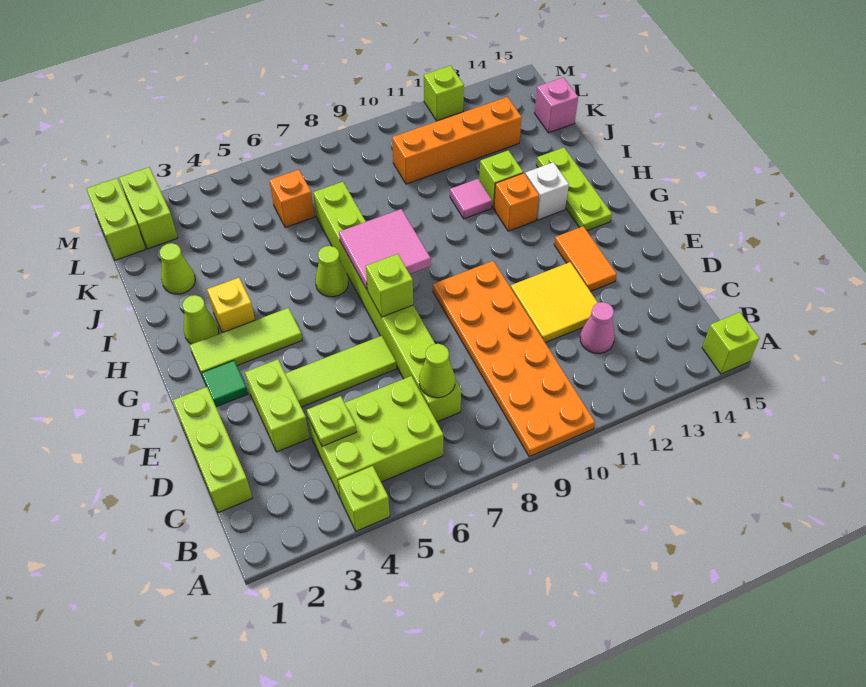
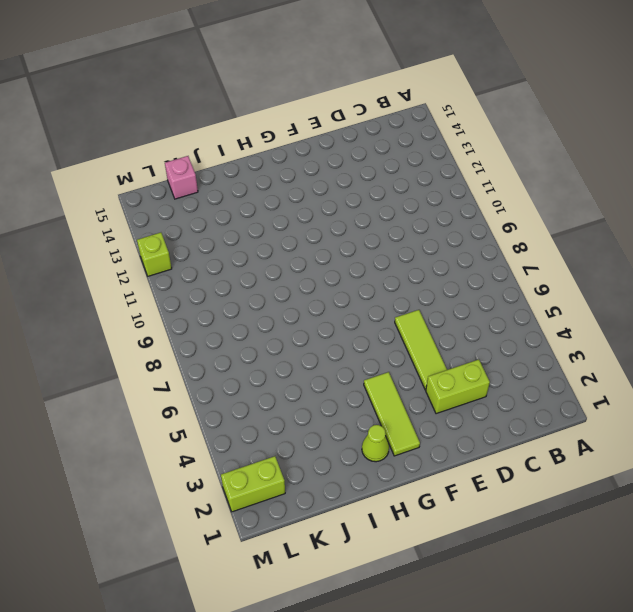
none -> lime brick A4 level 1
none -> orange plate A9:F10 level 1
none -> lime brick A15 level 1
none -> lime brick B4:C6 level 1

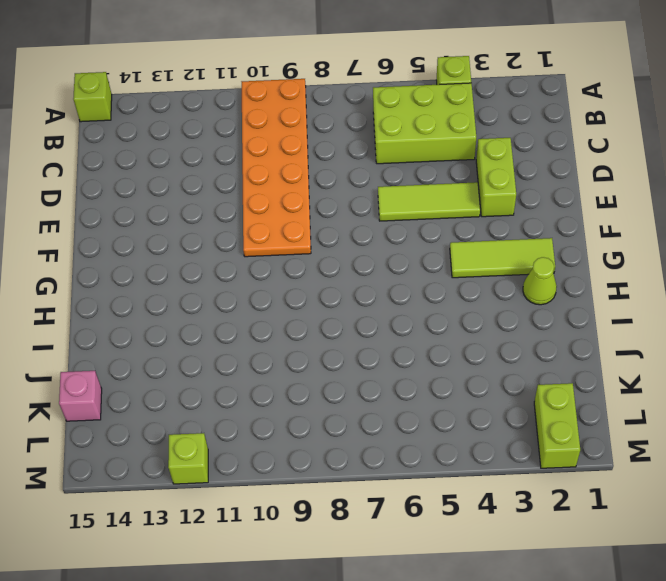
none -> lime brick C1:E1 level 1
none -> lime brick C7:J7 level 1
none -> pink cone C12 level 1
none -> yellow tile D11:E12 level 1

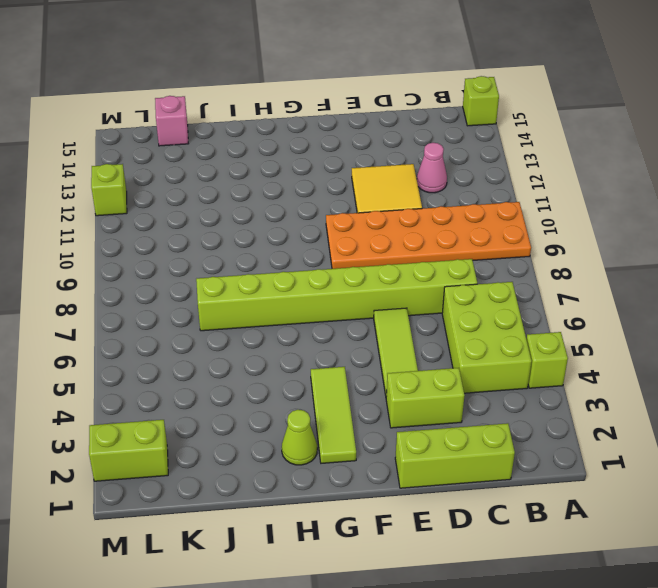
none -> orange tile E13:F13 level 1
none -> green tile F2 level 1
none -> lime plate G14:I14 level 1
none -> yellow brick H3 level 1

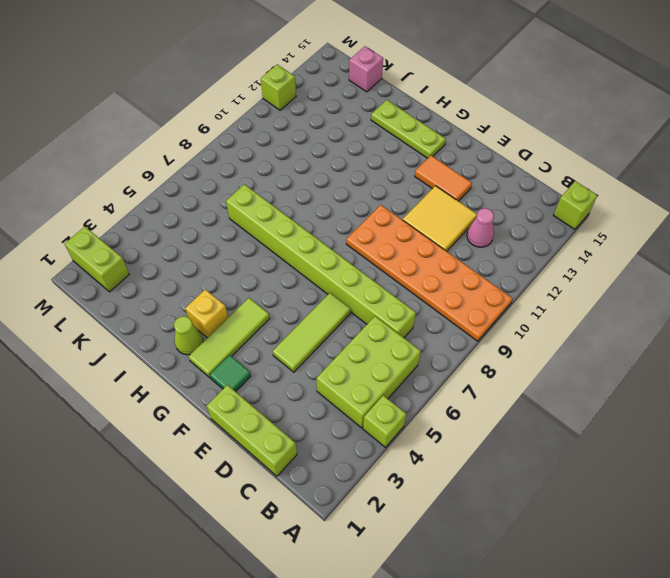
none -> lime brick D3:E3 level 1
none -> lime cone H6 level 1
none -> orange brick H12 level 1
none -> white brick H13 level 1

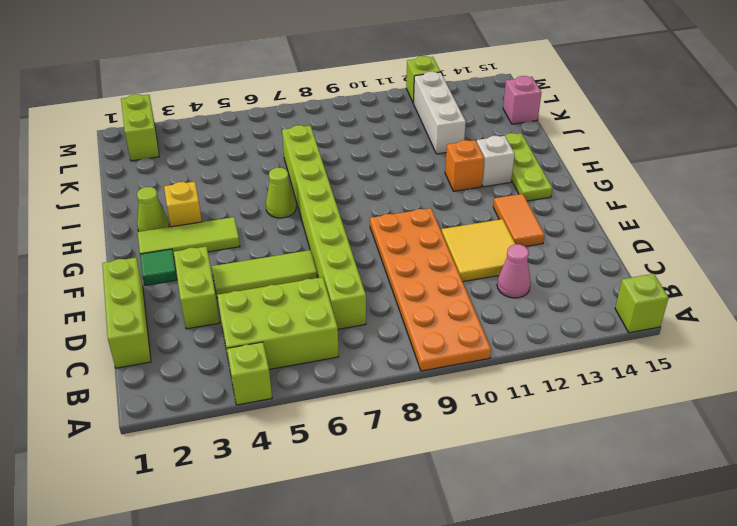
white brick J12:L12 level 1 -> orange brick K10:K13 level 1
none -> pink tile I11 level 1
none -> lime brick I12 level 1
none -> lime cone J2 level 1
none -> orange brick K6 level 1

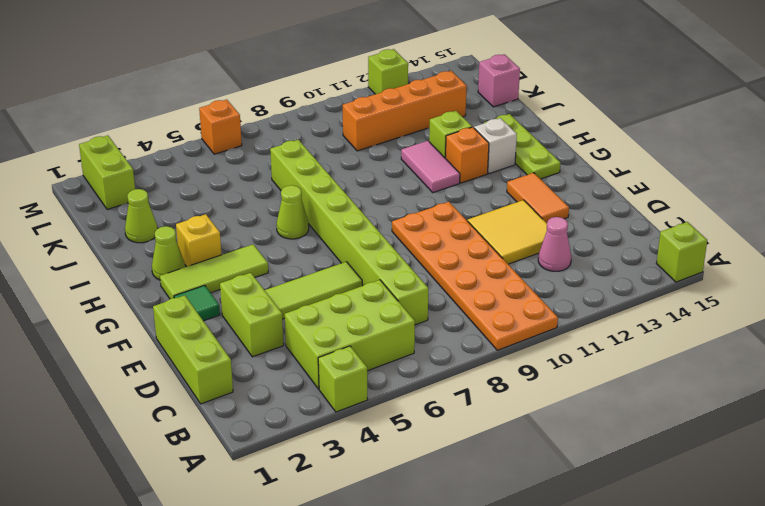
pink tile H11:I11 level 1 -> pink tile I11 level 1
orange brick M6 level 1 -> orange brick K6 level 1
none -> lime brick L1:M1 level 1
none -> lime plate C4 level 2
none -> lime cone C7 level 2
none -> lime brick F7 level 2

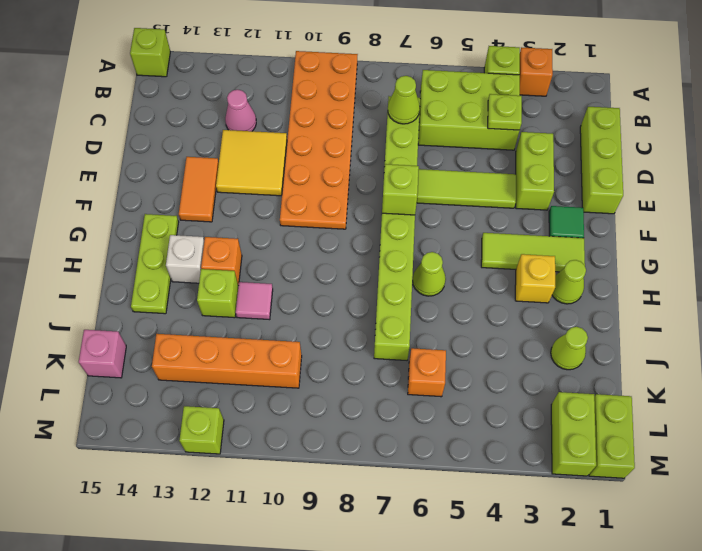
orange brick A3 level 1 -> none
none -> pink tile G7:H8 level 2

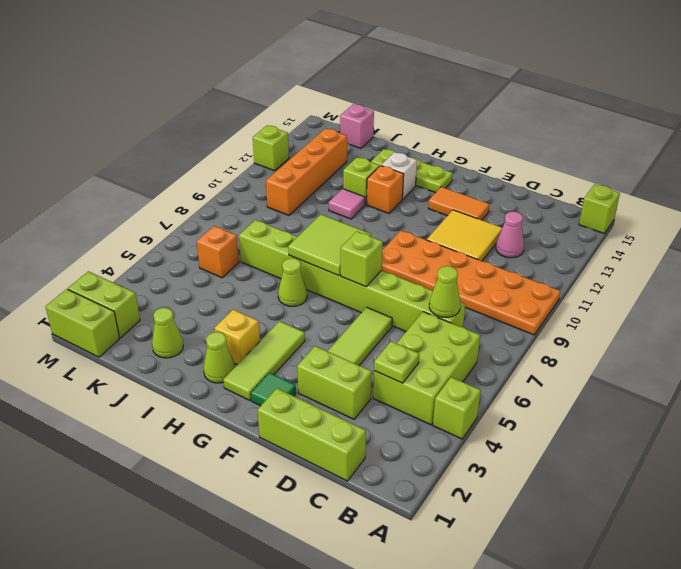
lime tile G7:H8 level 2 -> pink tile G7:H8 level 2

